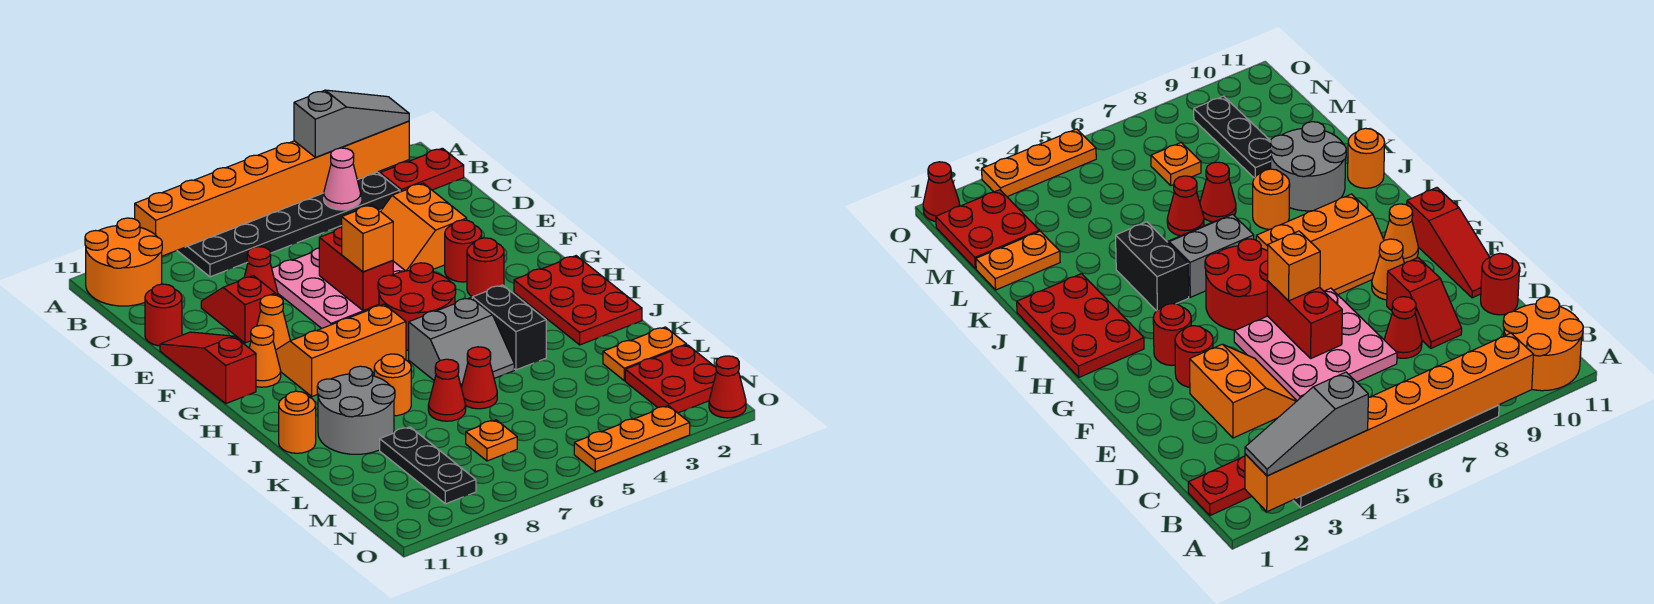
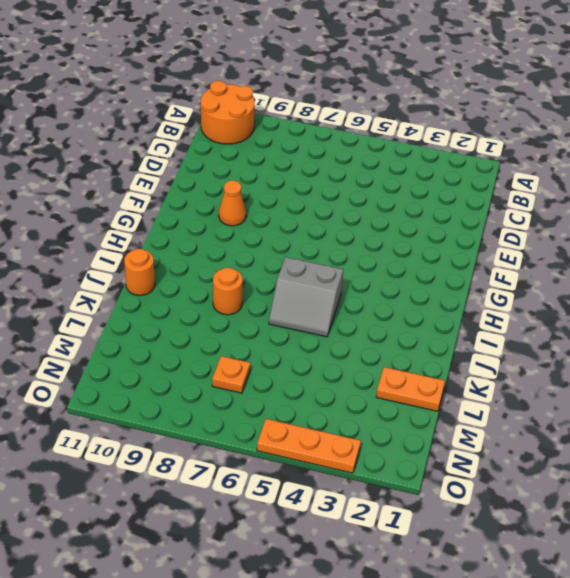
none -> black plate A3:B8 level 1
none -> red plate B1:B2 level 1
none -> orange slope D3:E4 level 1 top 3
none -> pink plate D5:F7 level 1

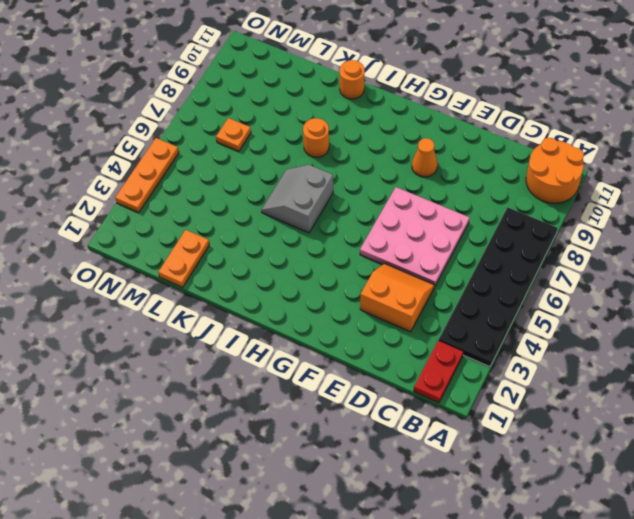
none -> red cone D8 level 1
none -> red slope D9:E9 level 1 top E
none -> red round brick D11 level 1
none -> red slope E11:G11 level 1 top G

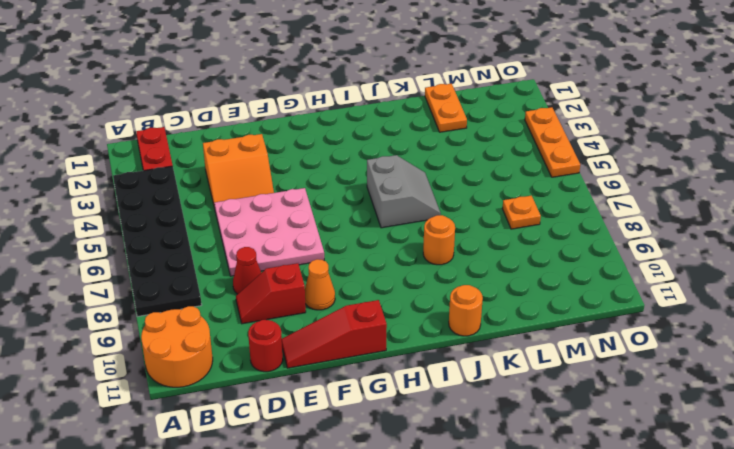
none -> red round brick F3 level 1
none -> red round brick G3 level 1
none -> red round brick G5:H6 level 1
none -> orange slope G7:H9 level 1 top H

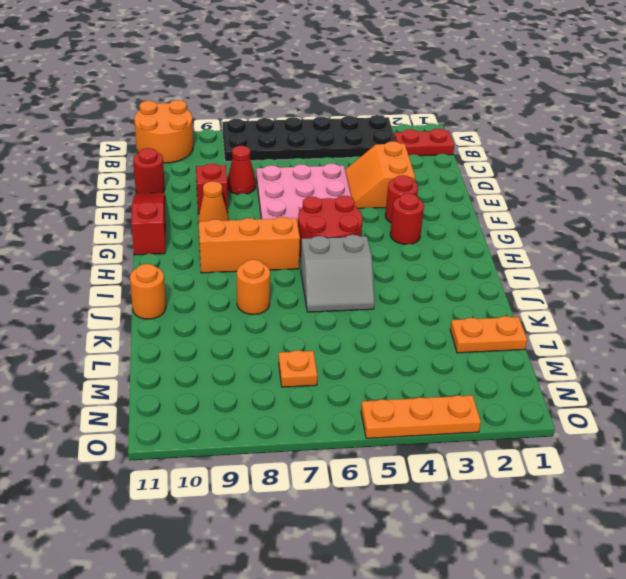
none -> orange cone G10 level 1
none -> red plate H1:J2 level 1
none -> black brick I4:J4 level 1
none -> grey round brick J9:K10 level 1

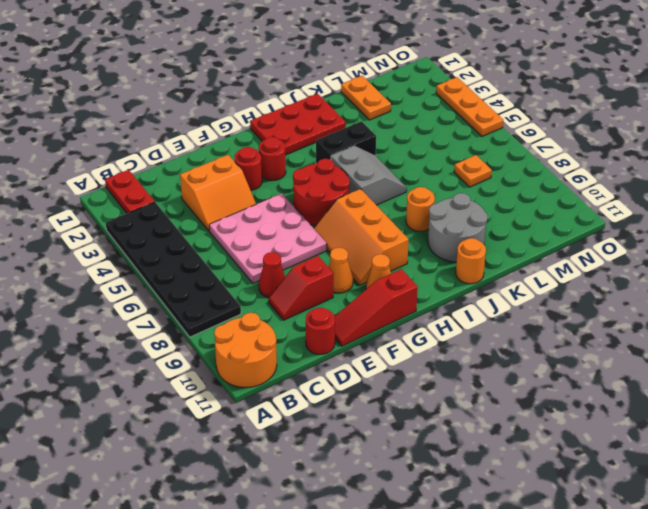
none -> red cone K6 level 1
none -> red cone K7 level 1
none -> black plate L9:N9 level 1
none -> red plate M1:N2 level 1

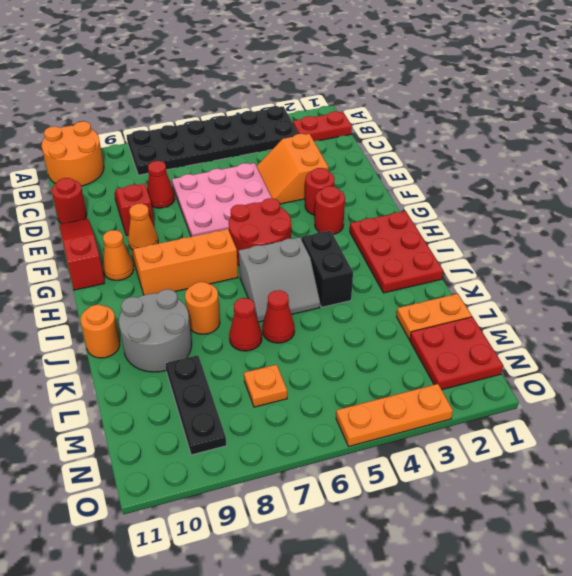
none -> red cone O1 level 1
none -> orange brick A2:A9 level 2
none -> pink cone B4 level 2
none -> red brick E6:F6 level 2

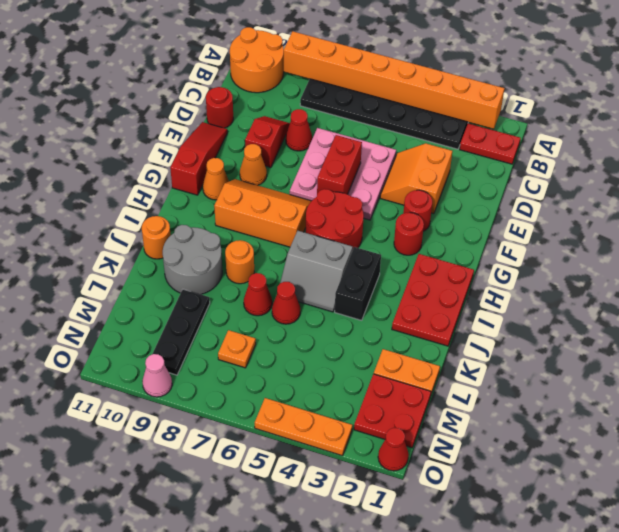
pink cone O9 level 1 -> pink cone B4 level 2
none -> grey slope A2:A4 level 3 top 4
none -> orange brick F6 level 3

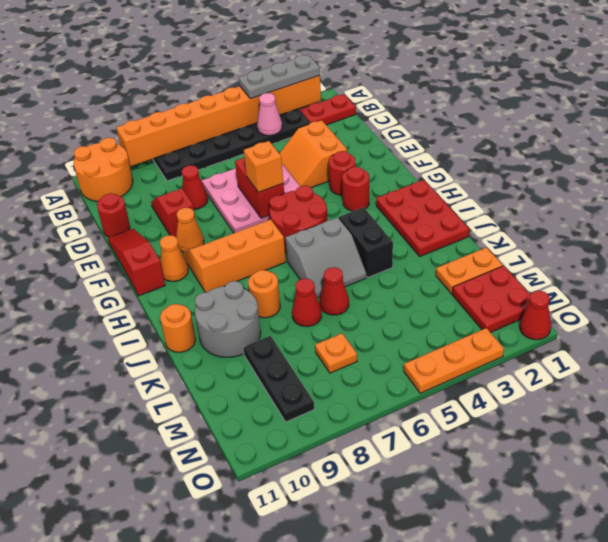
grey plate A2:A4 level 3 -> grey slope A2:A4 level 3 top 4

